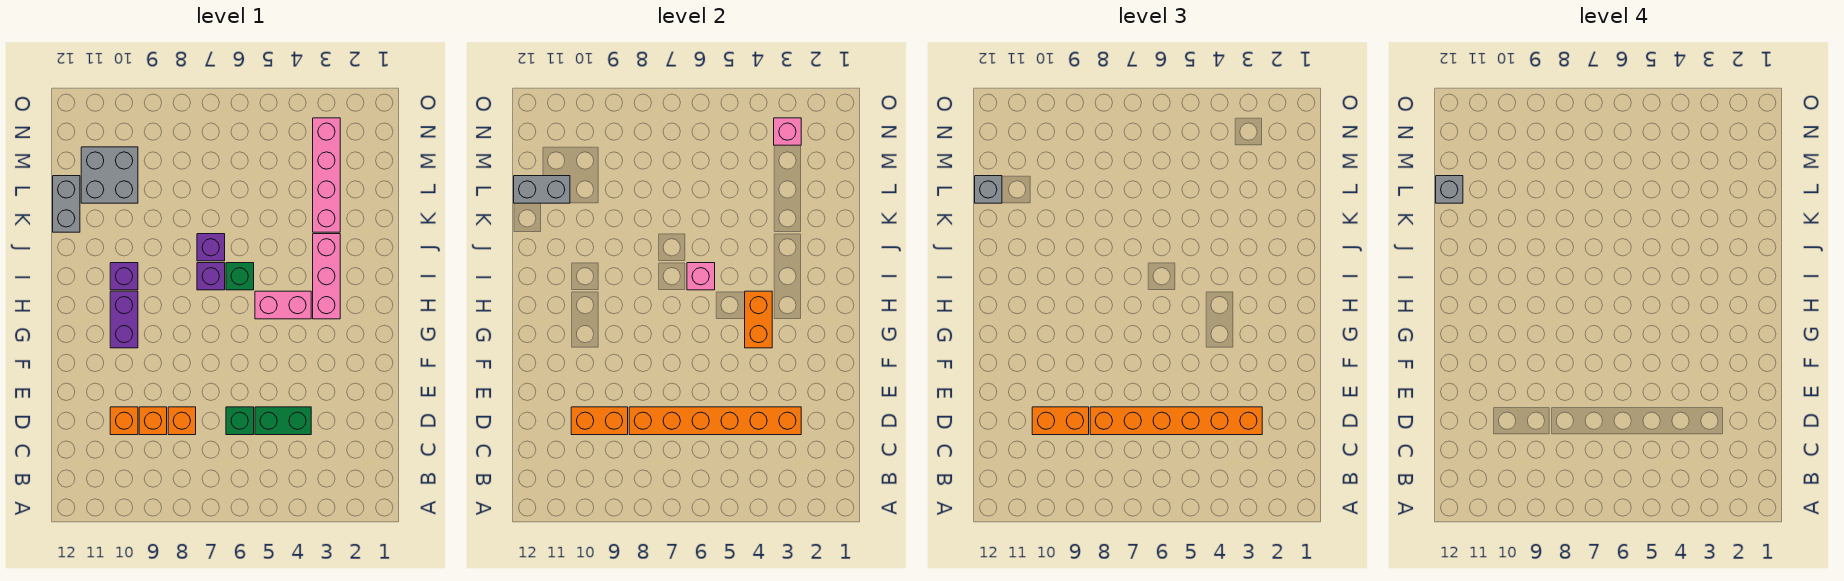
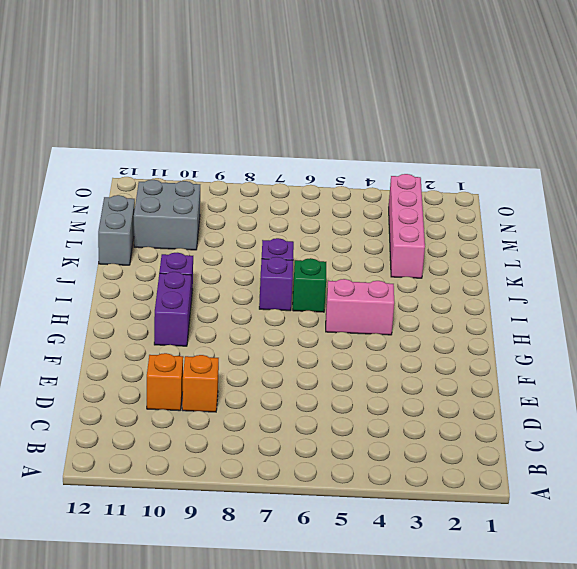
none -> green brick D4:D5 level 1
none -> green brick D6 level 1
none -> orange brick D8 level 1

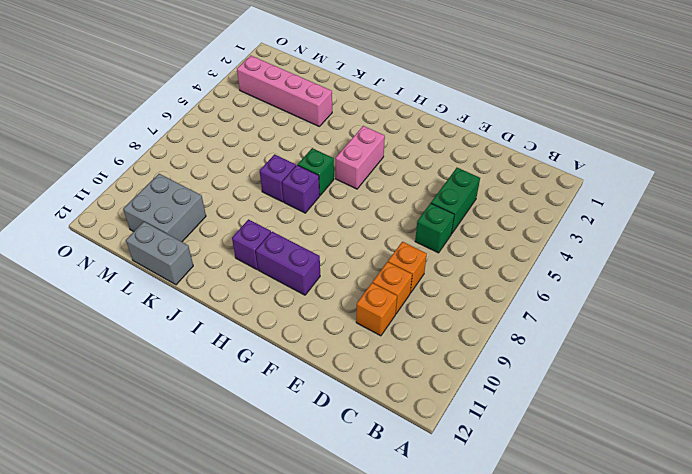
none -> pink brick H3:J3 level 1
none -> orange brick D3:D8 level 2
none -> orange brick D9:D10 level 2

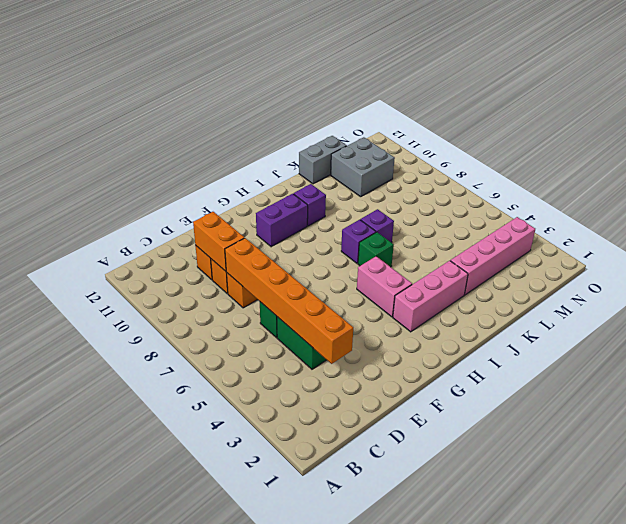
none -> orange brick G4:H4 level 2
none -> pink brick I6 level 2
none -> grey brick L11:L12 level 2

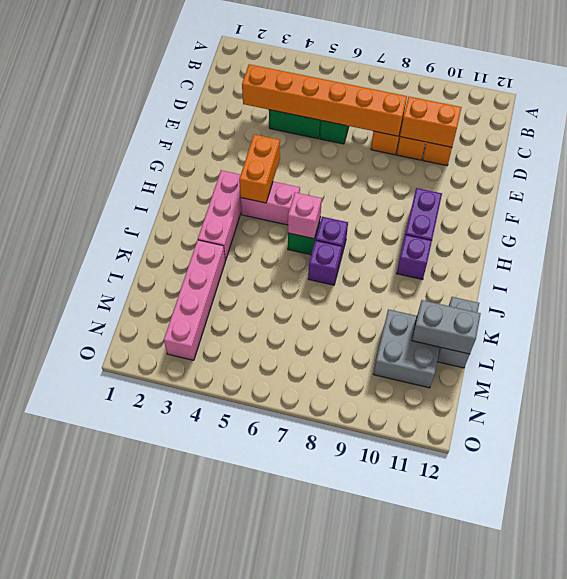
none -> pink brick N3 level 2
none -> orange brick D3:D8 level 3
none -> orange brick D9:D10 level 3

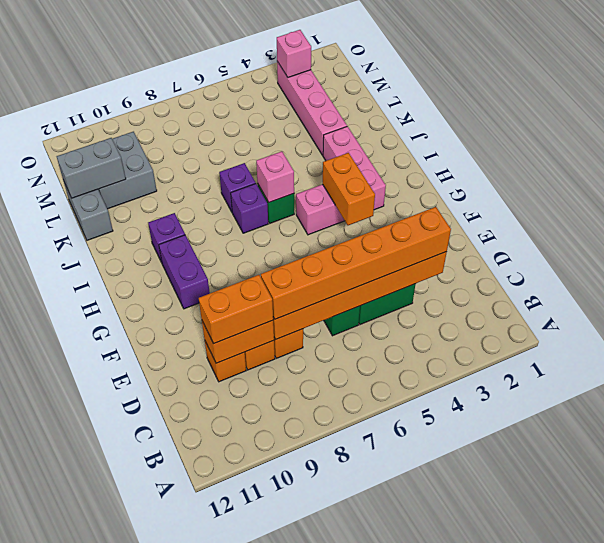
none -> grey brick L12 level 3
none -> grey brick L12 level 4

